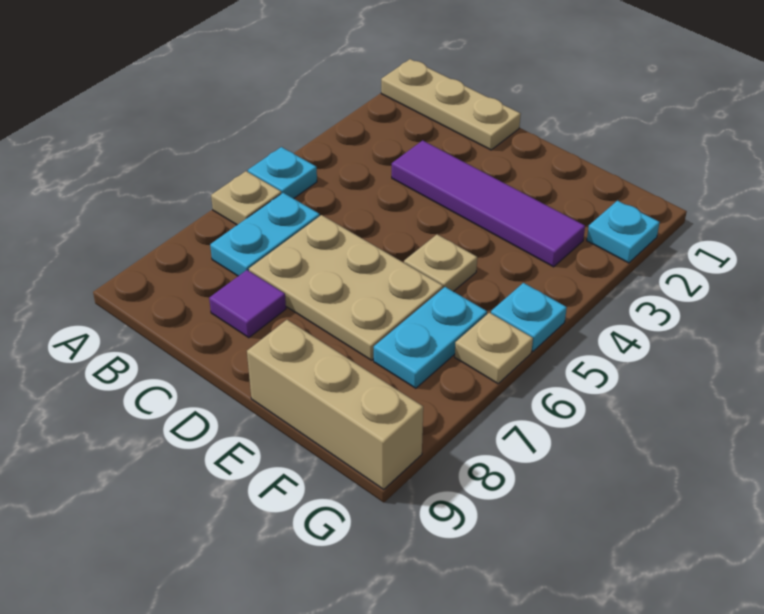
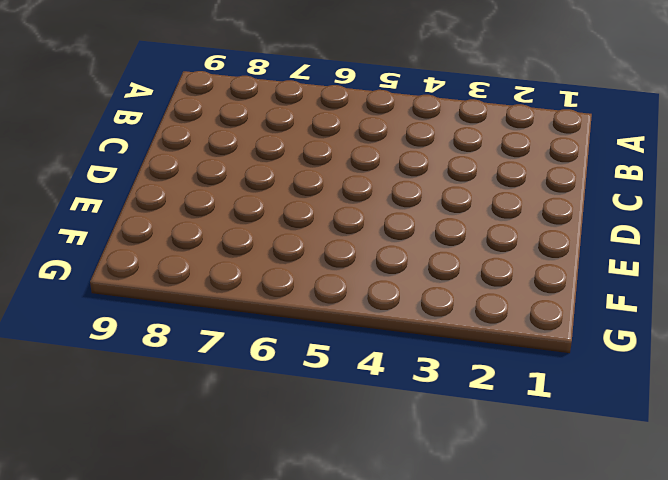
none -> tan plate A1:C1 level 1
none -> cyan plate A5 level 1
none -> tan plate A6 level 1

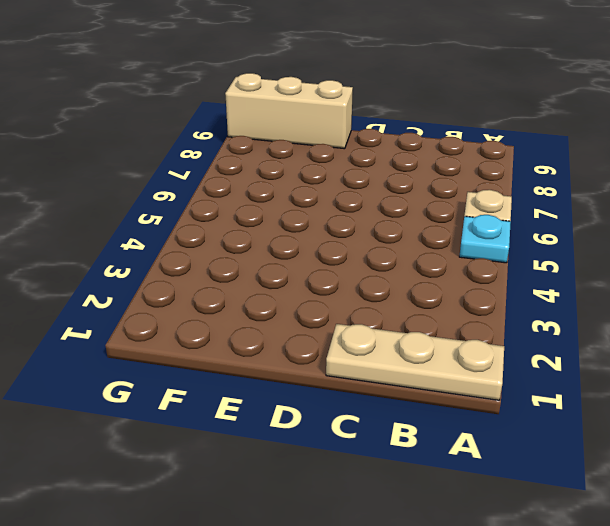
none -> cyan plate B6:B7 level 1
none -> purple tile C3:F3 level 1
none -> tan plate C6:E7 level 1

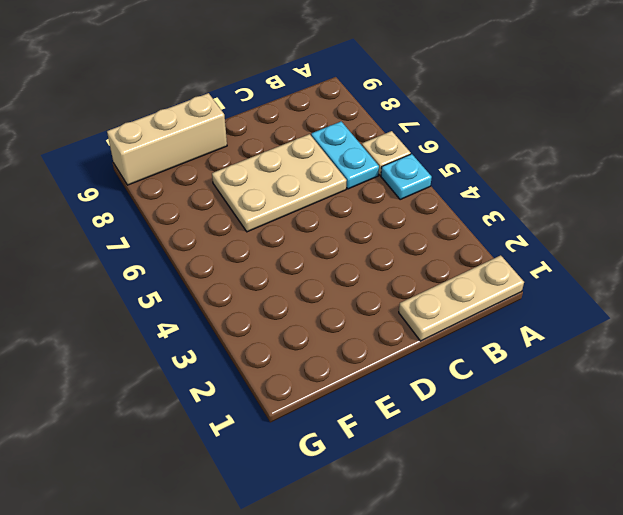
none -> purple tile C3:F3 level 1
none -> purple tile C8 level 1
none -> tan plate E5 level 1

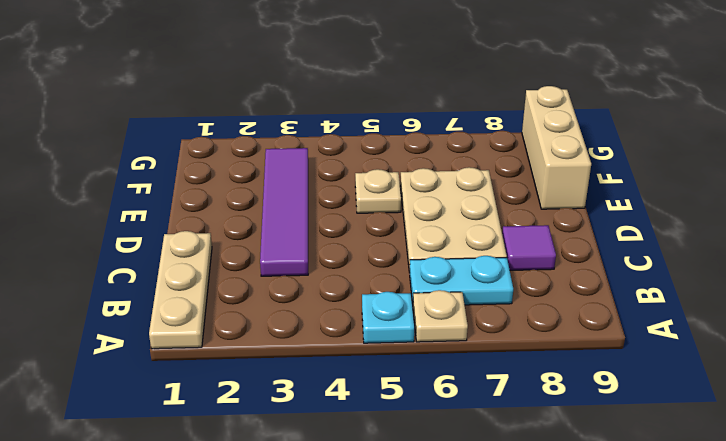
none -> cyan plate F6:F7 level 1
none -> cyan plate G2 level 1
none -> cyan plate G5 level 1

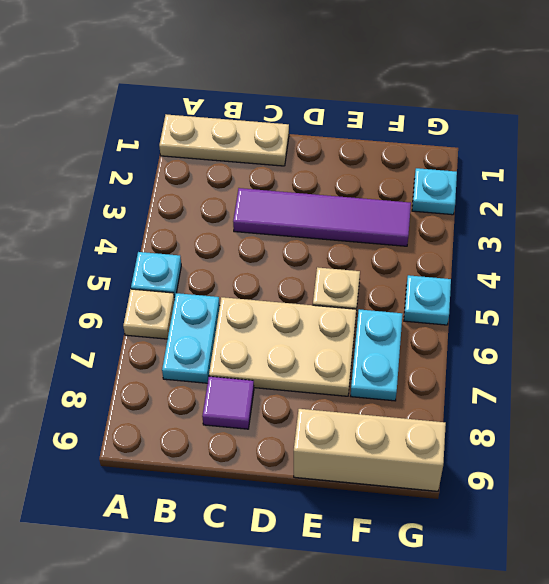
none -> tan plate G6 level 1

